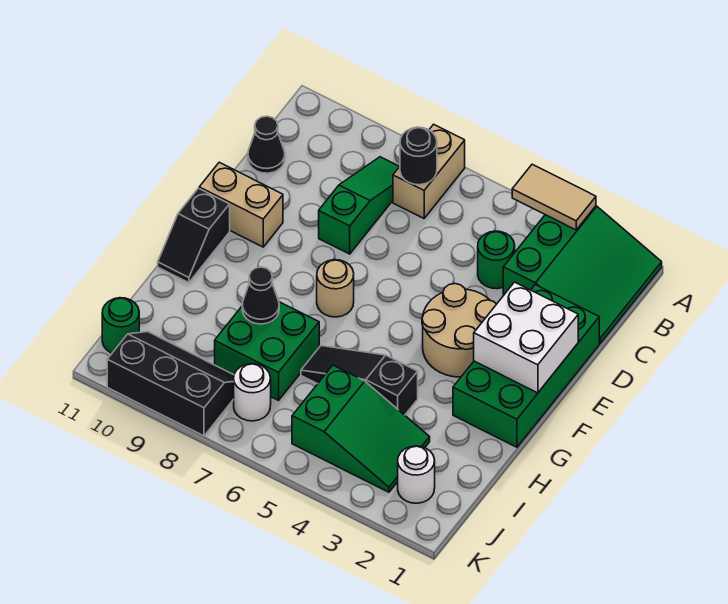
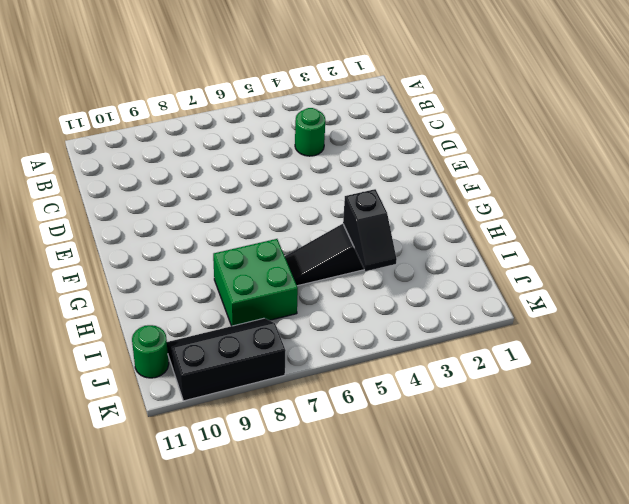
black slope H4:I4 level 2 top H -> black slope F11:G11 level 1 top F
none -> green slope A1:C3 level 1 top 3
none -> tan brick A7:B7 level 1
none -> green slope B8:D8 level 1 top D

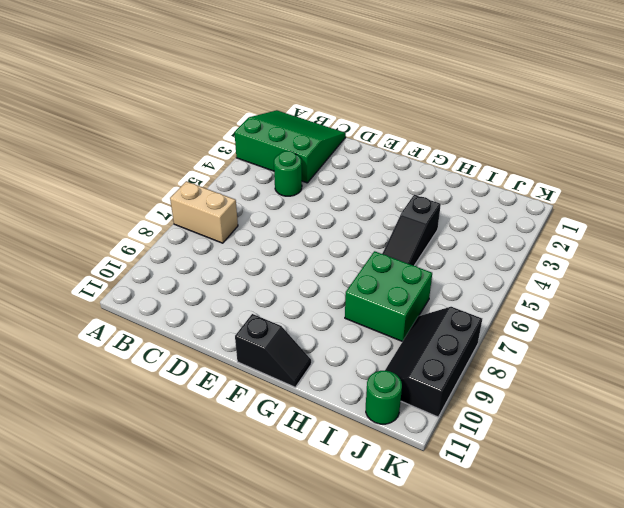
none -> green slope B8:D8 level 1 top D
none -> black cone C11 level 1
none -> green brick D1:G2 level 1

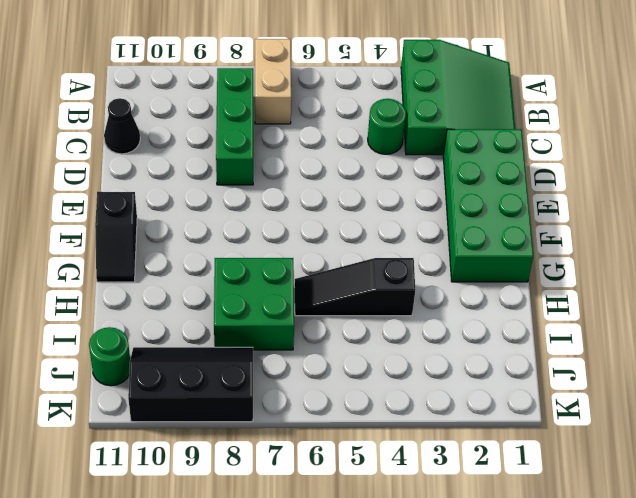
green brick B8:D8 level 1 -> green slope B8:D8 level 1 top D
none -> tan round brick E3:F4 level 1
none -> tan brick E10:E11 level 1
none -> tan round brick F7 level 1

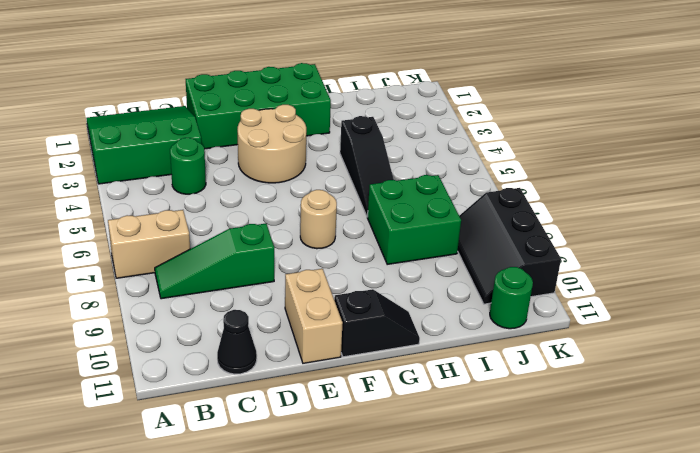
none -> green slope I3:J5 level 1 top 5
none -> white round brick J2 level 1
none -> white round brick J7 level 1

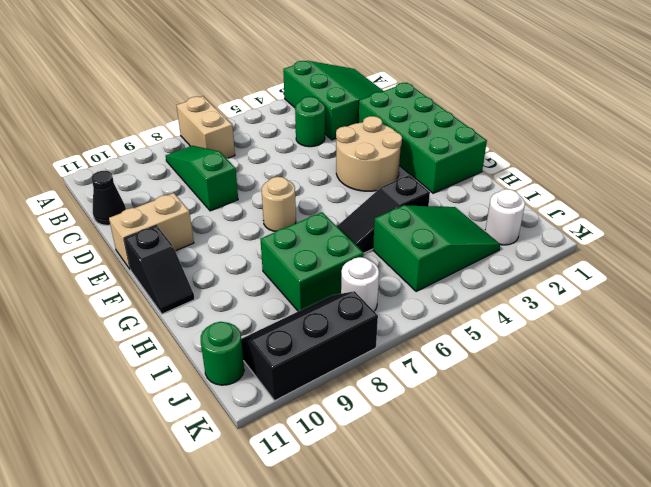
none -> tan tile A3:A4 level 2
none -> black round brick B7 level 2
none -> white brick E1:F2 level 2

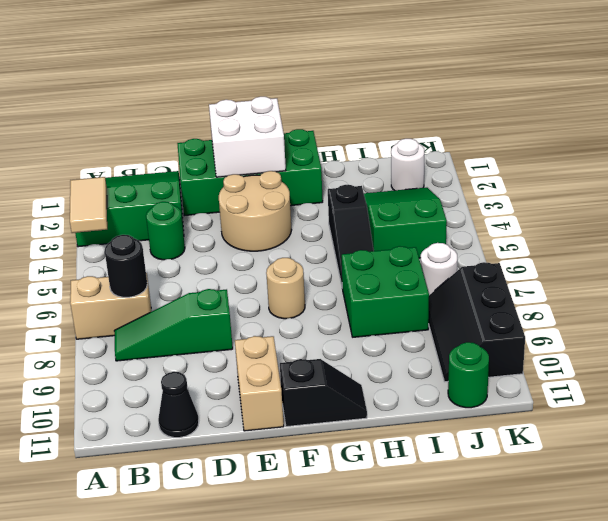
none -> black cone H8 level 2

